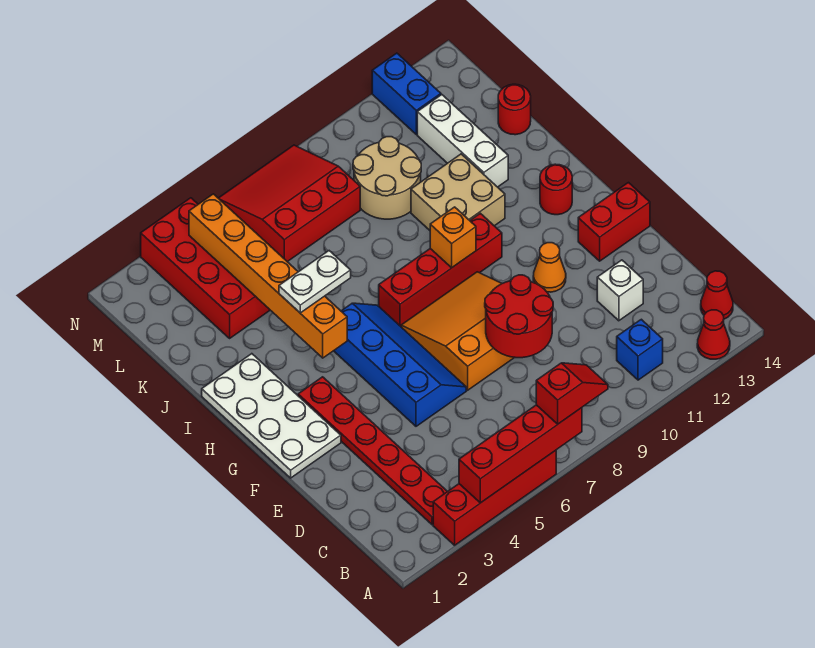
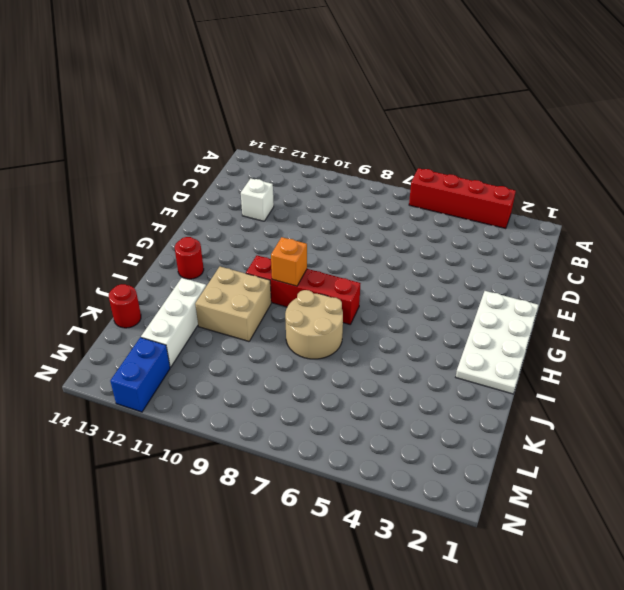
tan round brick I7:J8 level 1 -> tan round brick K9:L10 level 1
none -> red cone A13 level 1
none -> red plate B3:G3 level 1
none -> blue brick B11 level 1

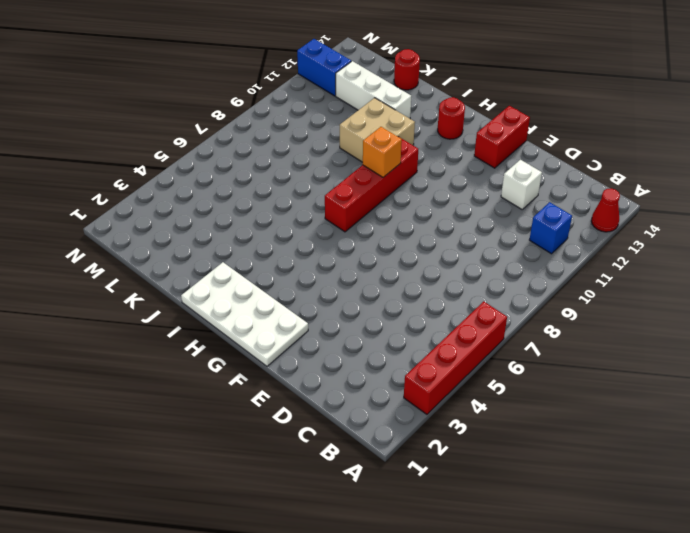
none -> red plate B3:G3 level 1
none -> red cone B14 level 1
none -> blue slope E5:H6 level 1 top 5

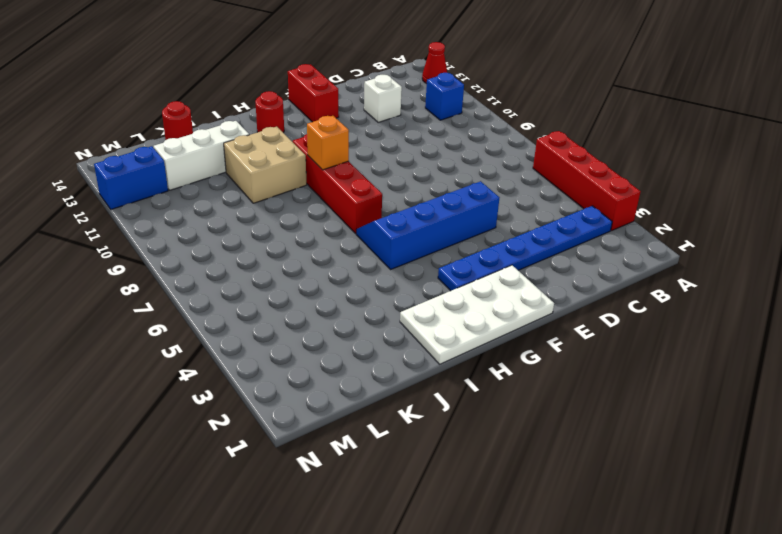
blue plate B3:G3 level 1 -> red plate B3:G3 level 1
none -> red cone B14 level 1
none -> orange slope E7:G9 level 1 top E
none -> orange cone F11 level 1

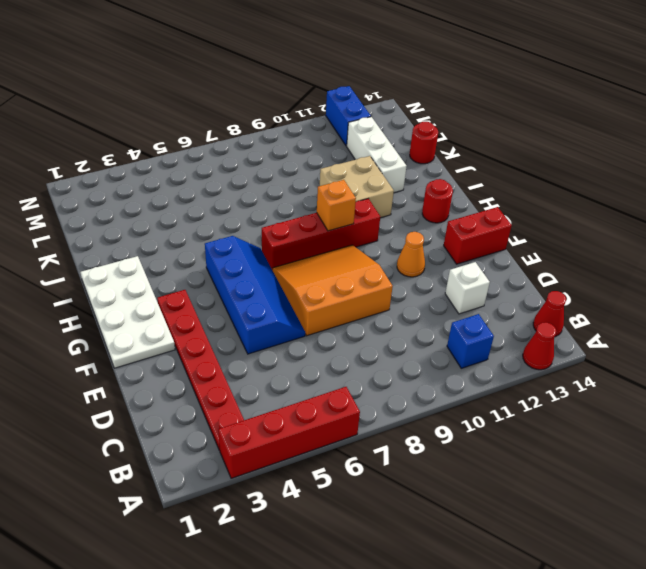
none -> red brick K3:N4 level 1
none -> tan round brick K9:L10 level 1
none -> red slope L6:N8 level 1 top L

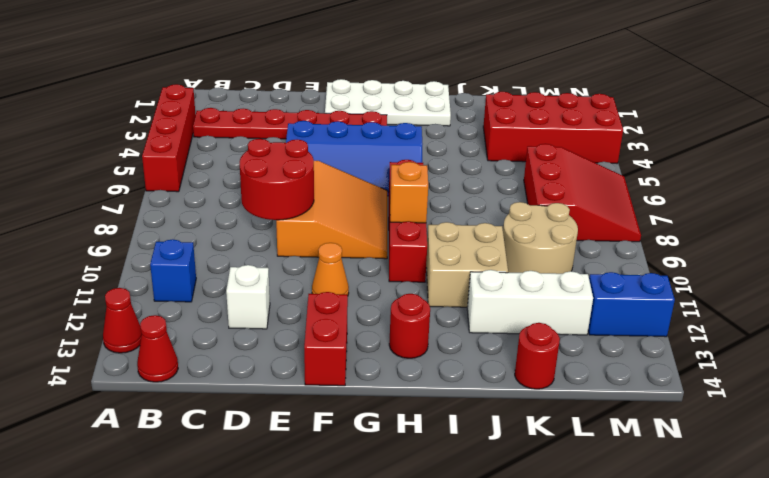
none -> red brick A4:A7 level 2
none -> orange brick H4:M4 level 2
none -> red slope A7:A8 level 3 top 7

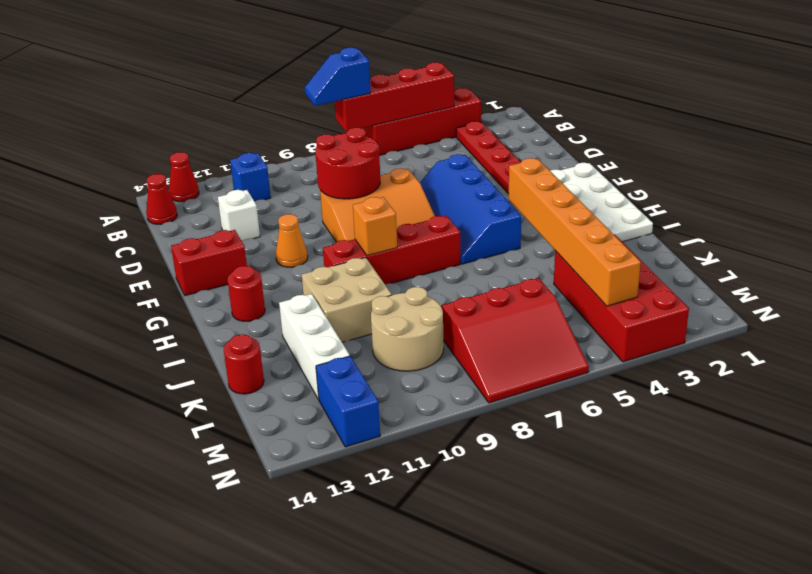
blue slope A7:A8 level 3 top 7 -> red slope A7:A8 level 3 top 7
none -> white plate I4:I5 level 3

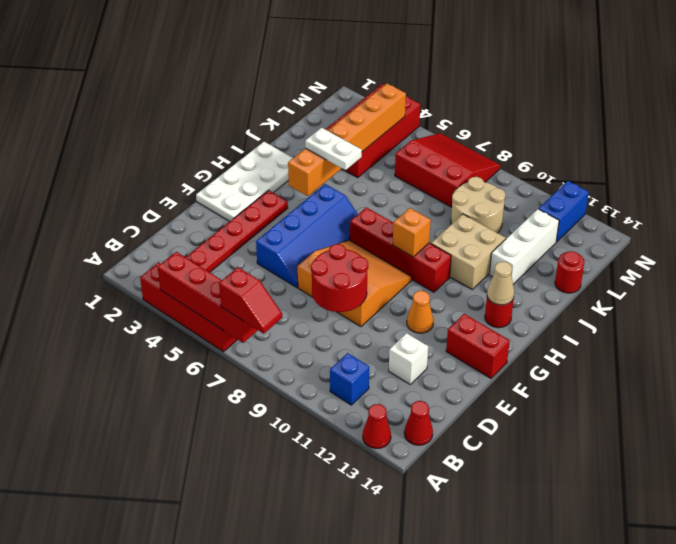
tan cone H13 level 2 -> none

